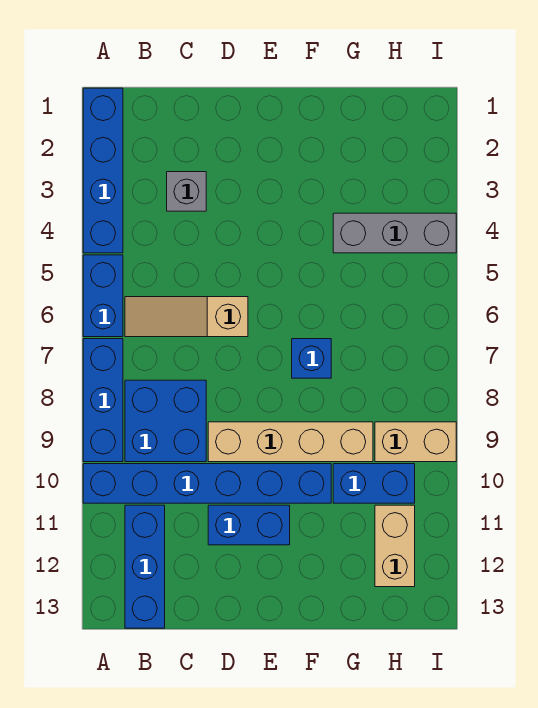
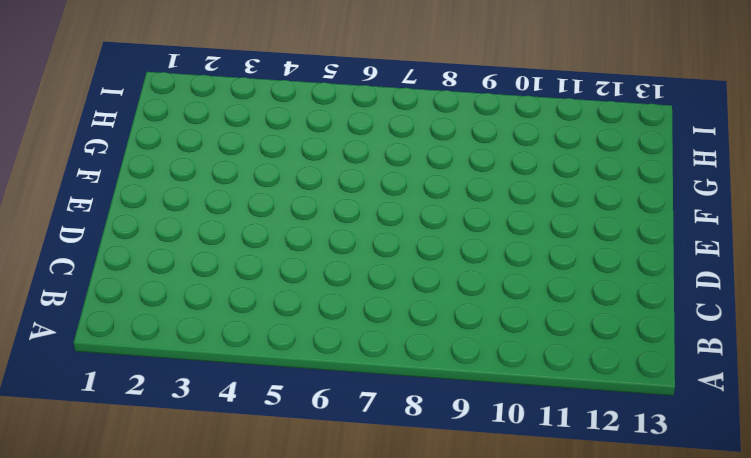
none -> blue brick A1:A4 level 1
none -> blue brick A5:A6 level 1
none -> blue brick A7:A9 level 1

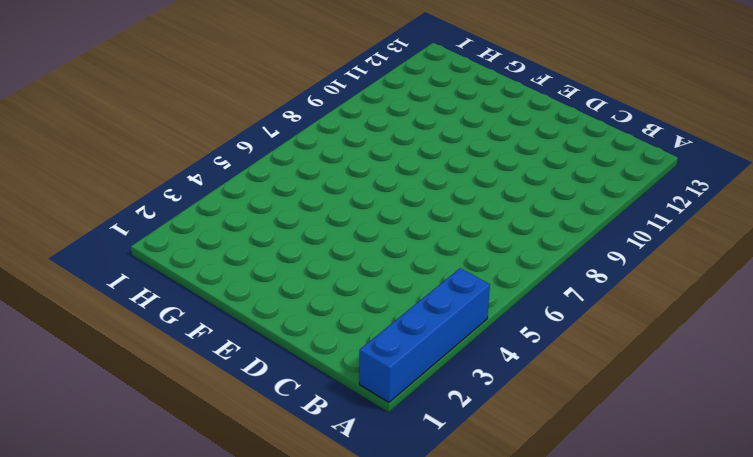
none -> blue brick A5:A6 level 1
none -> blue brick A7:A9 level 1
none -> blue brick A10:F10 level 1

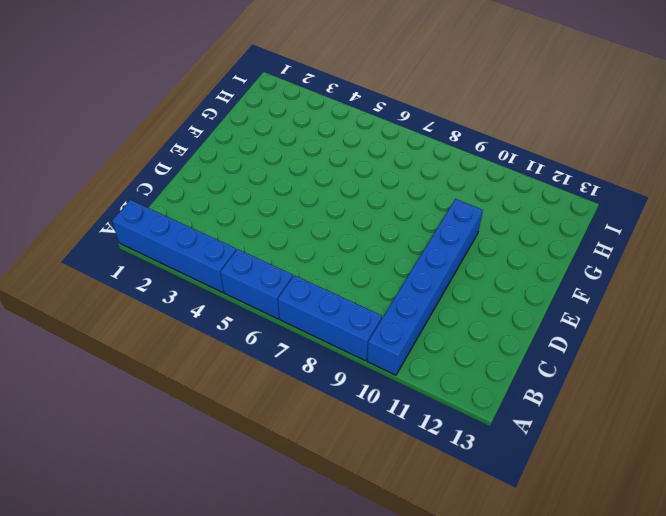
none -> tan slope B6:D6 level 1 top D
none -> blue brick B8:C9 level 1
none -> blue brick B11:B13 level 1

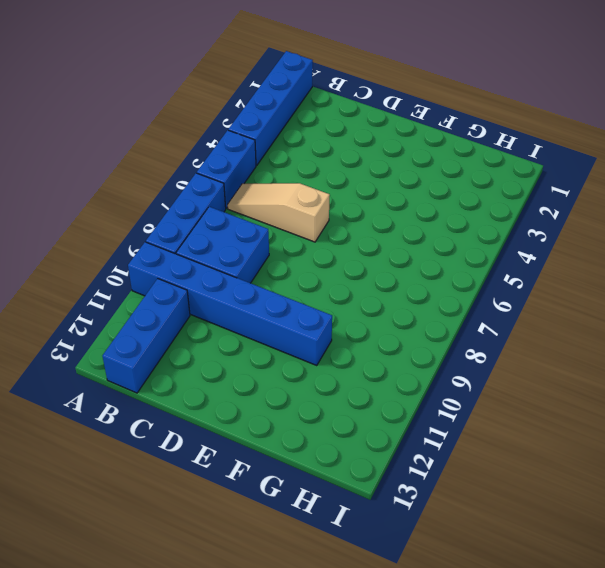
none -> grey brick C3 level 1
none -> tan brick D9:G9 level 1
none -> blue brick D11:E11 level 1

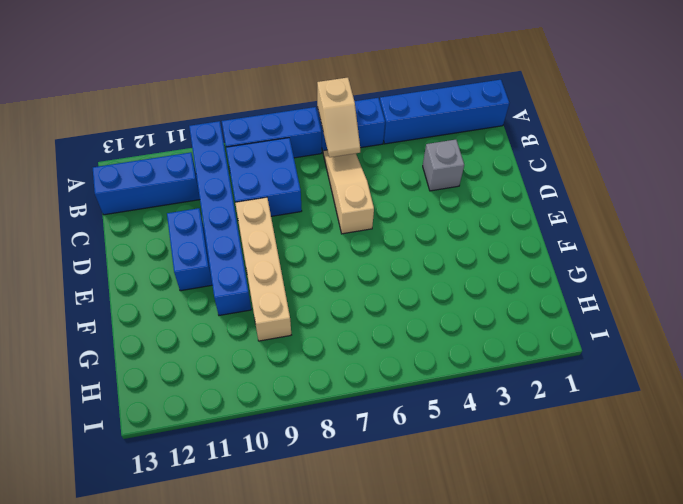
tan slope A6:B6 level 2 top A -> none
none -> blue brick F7 level 1
none -> grey brick G4:I4 level 1
none -> blue brick G10:H10 level 1

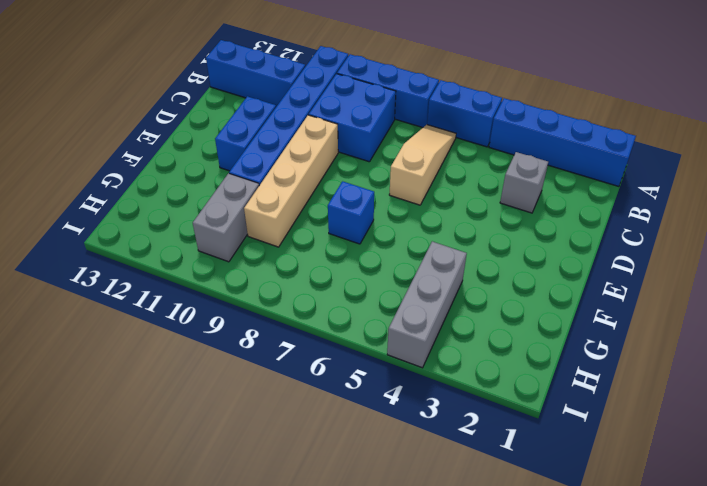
grey brick G10:H10 level 1 -> blue brick G10:H10 level 1
none -> tan brick H9:I9 level 1
none -> tan brick H11:H12 level 1

